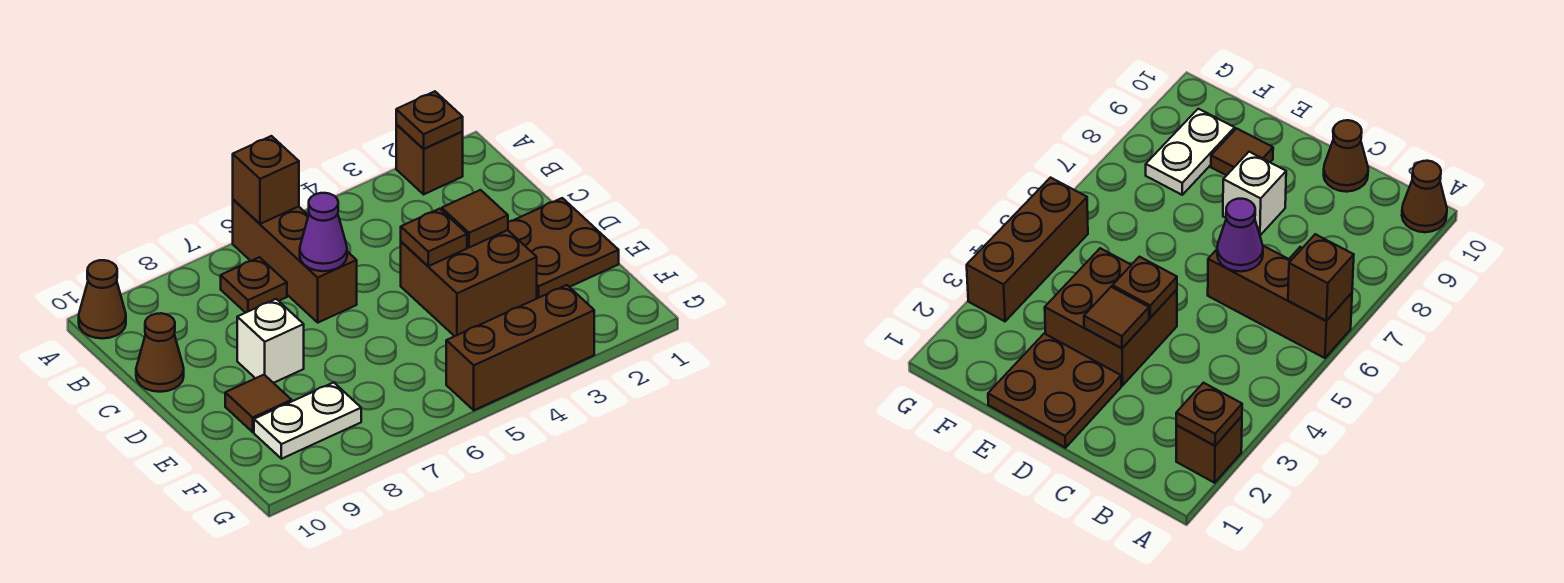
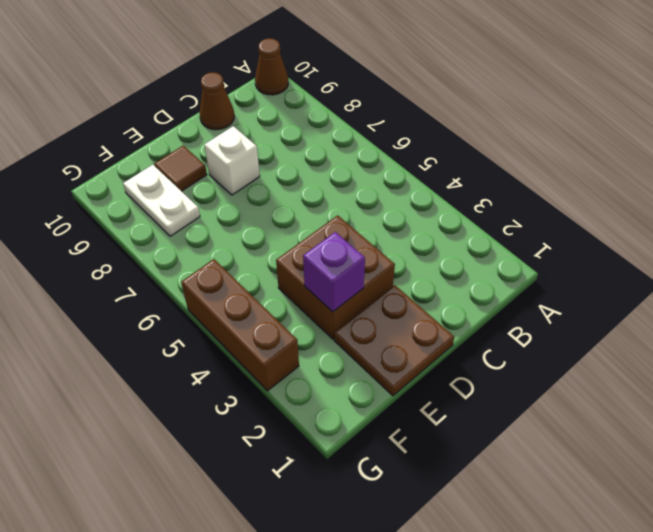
purple brick E3 level 2 -> none
none -> brown brick A2 level 1
none -> brown brick A6:C6 level 1
none -> brown plate B7 level 1

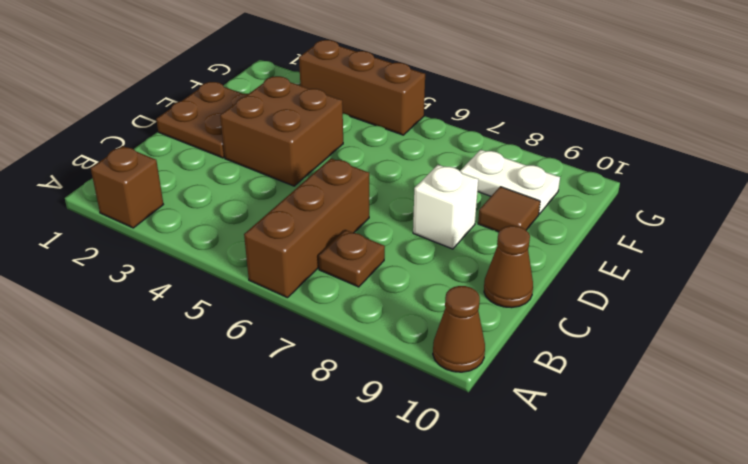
none -> brown plate A2 level 2
none -> brown brick A6 level 2
none -> purple cone C6 level 2

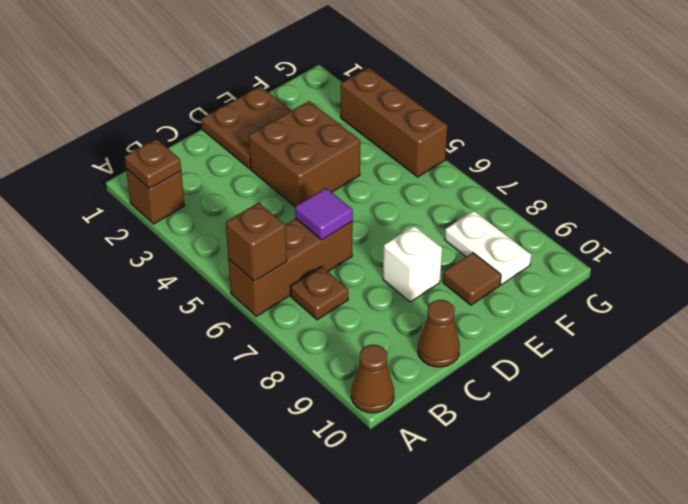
purple tile C6 level 2 -> purple cone C6 level 2
none -> brown tile D3 level 2
none -> brown plate D4 level 2

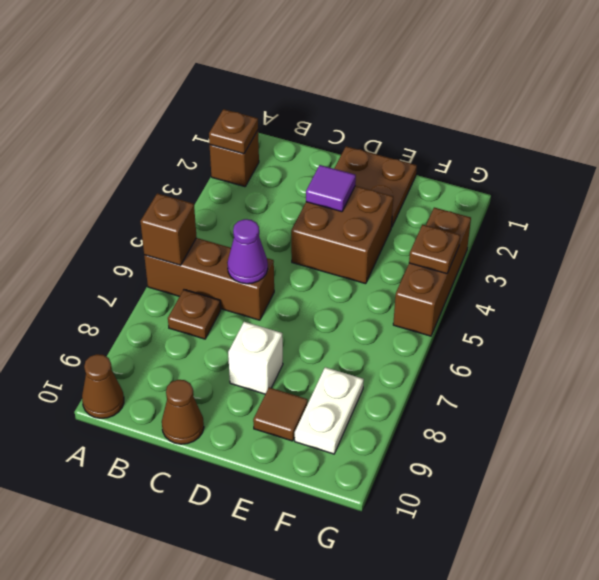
purple tile D3 level 2 -> brown tile D3 level 2
brown plate G4 level 2 -> brown plate D4 level 2

